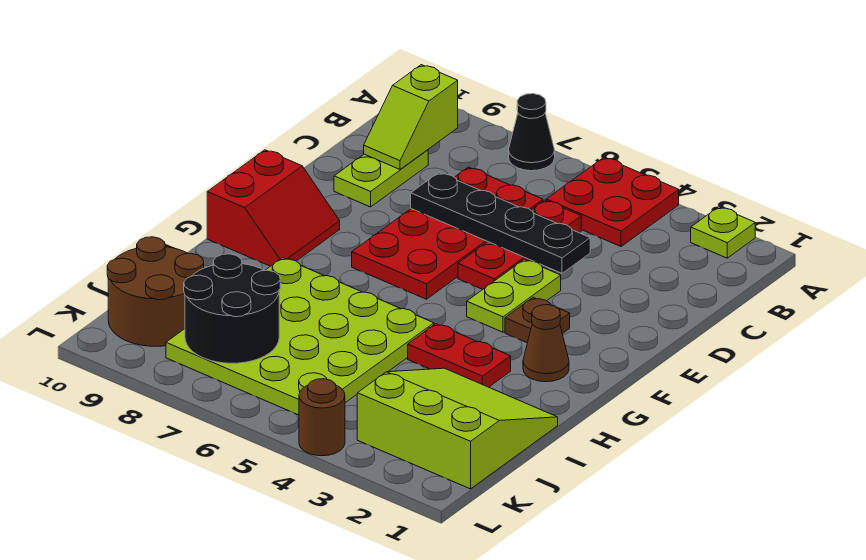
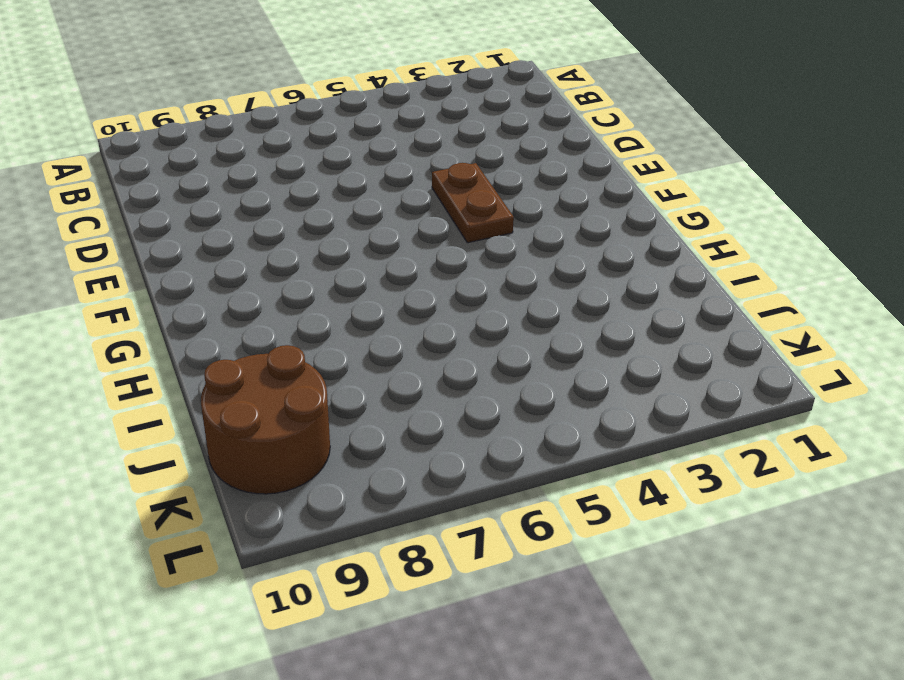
brown plate E4:F4 level 1 -> lime plate E4:F4 level 1
none -> lime plate A2 level 1
none -> red plate A4:B5 level 1
none -> black cone A7 level 1

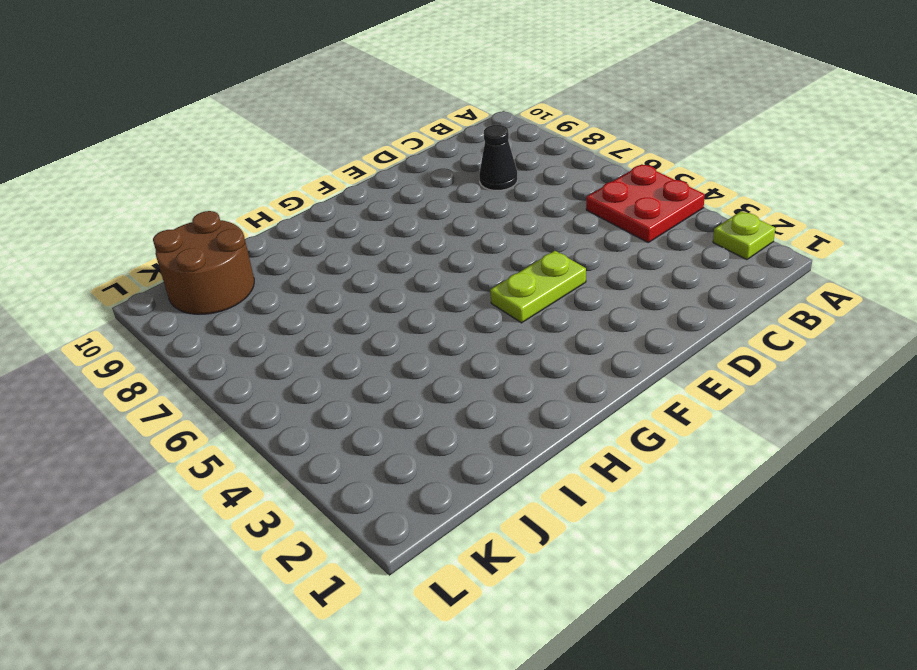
black cone C8 level 1 -> black cone A7 level 1
none -> red plate C5:E5 level 1
none -> red plate C6:F7 level 1
none -> lime plate C9:D9 level 1

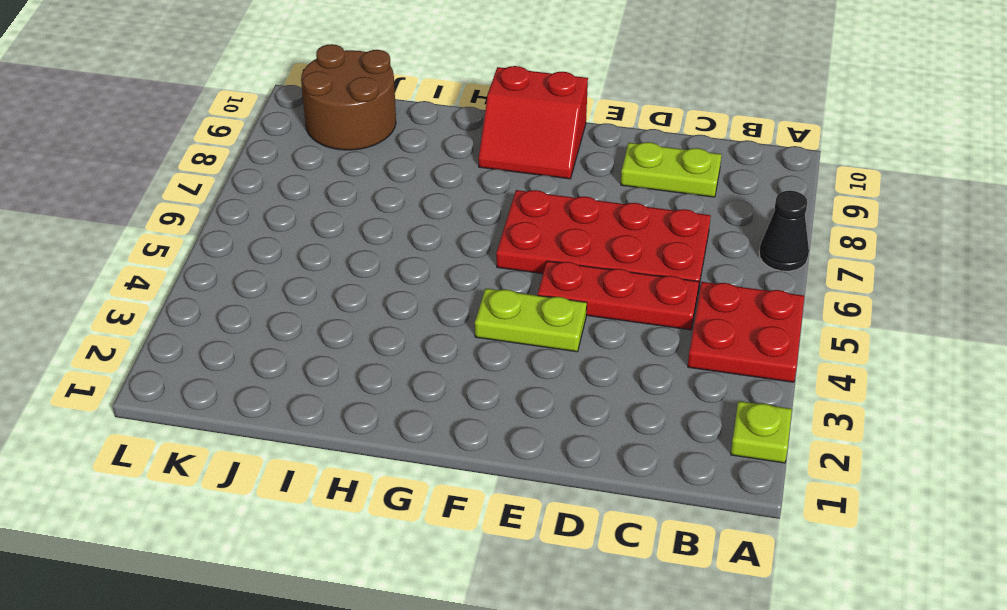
none -> brown plate F3 level 1
none -> brown cone G2 level 1
none -> red plate H3:H4 level 1

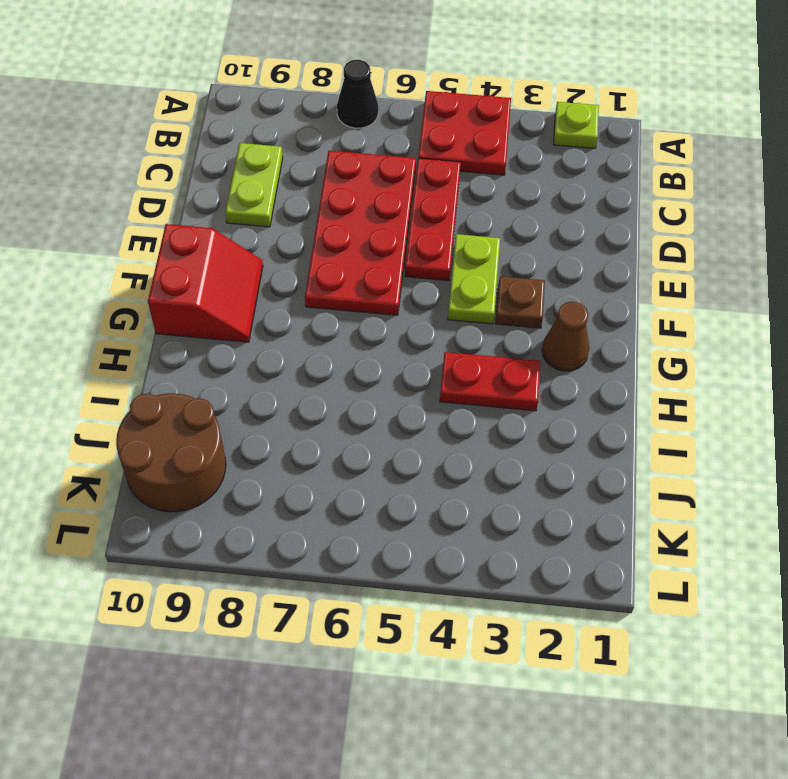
none -> lime plate H5:K8 level 1
none -> lime slope I1:K3 level 1 top K
none -> brown round brick L4 level 1

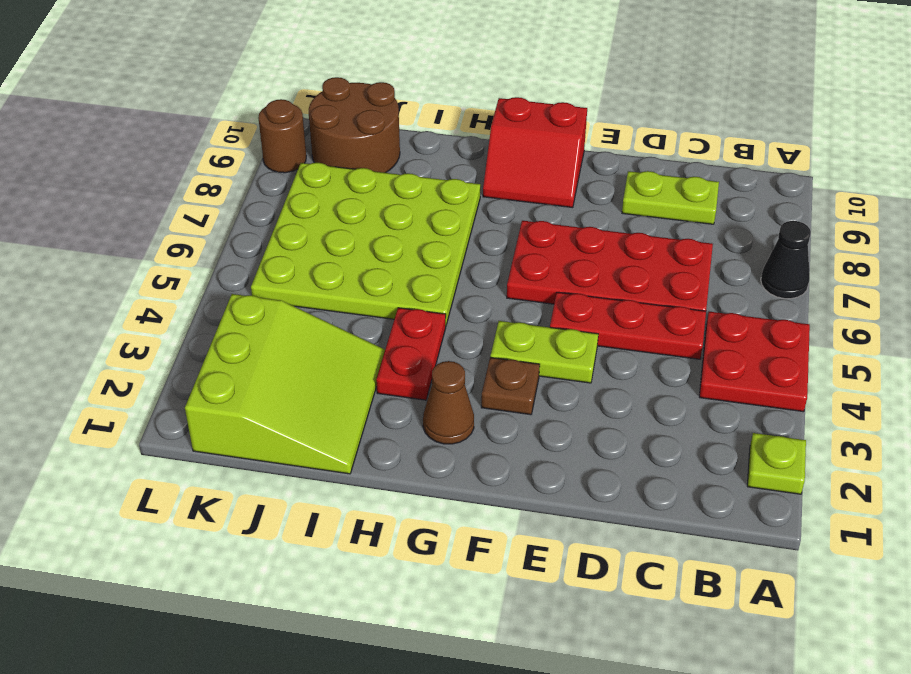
brown round brick L9 level 1 -> brown round brick L4 level 1
none -> lime slope B9:C9 level 2 top B
none -> black plate D4:D7 level 2
none -> black round brick J7:K8 level 2

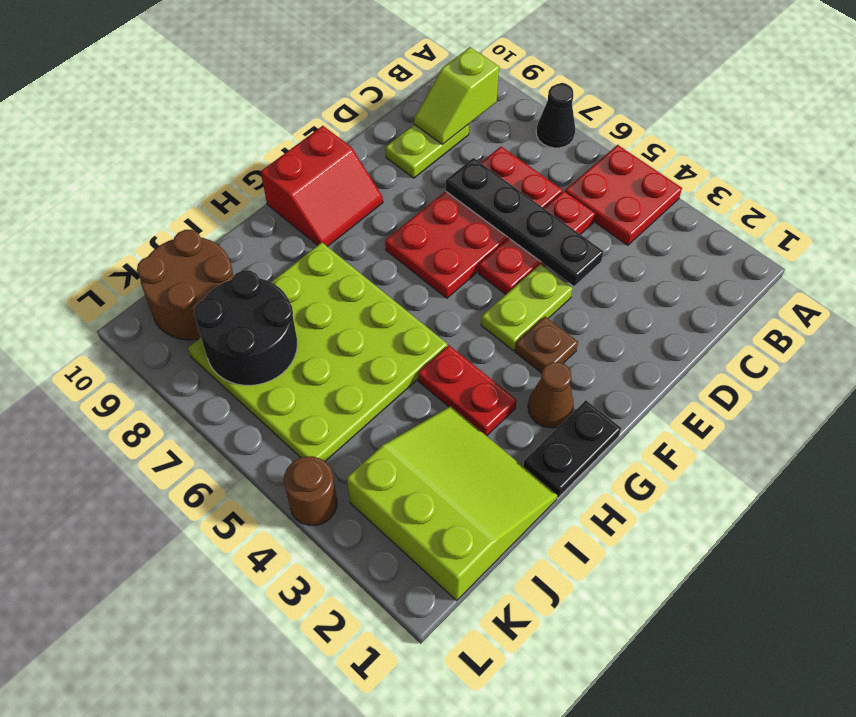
black plate G1:H1 level 1 -> none
none -> lime plate A2 level 1

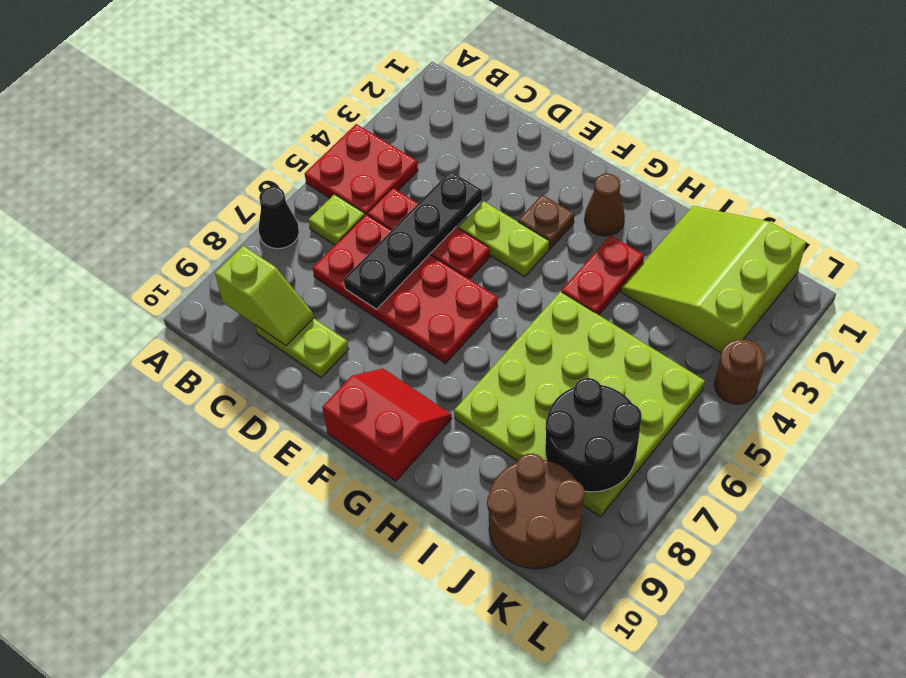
lime plate B6 level 1 -> lime plate A2 level 1

